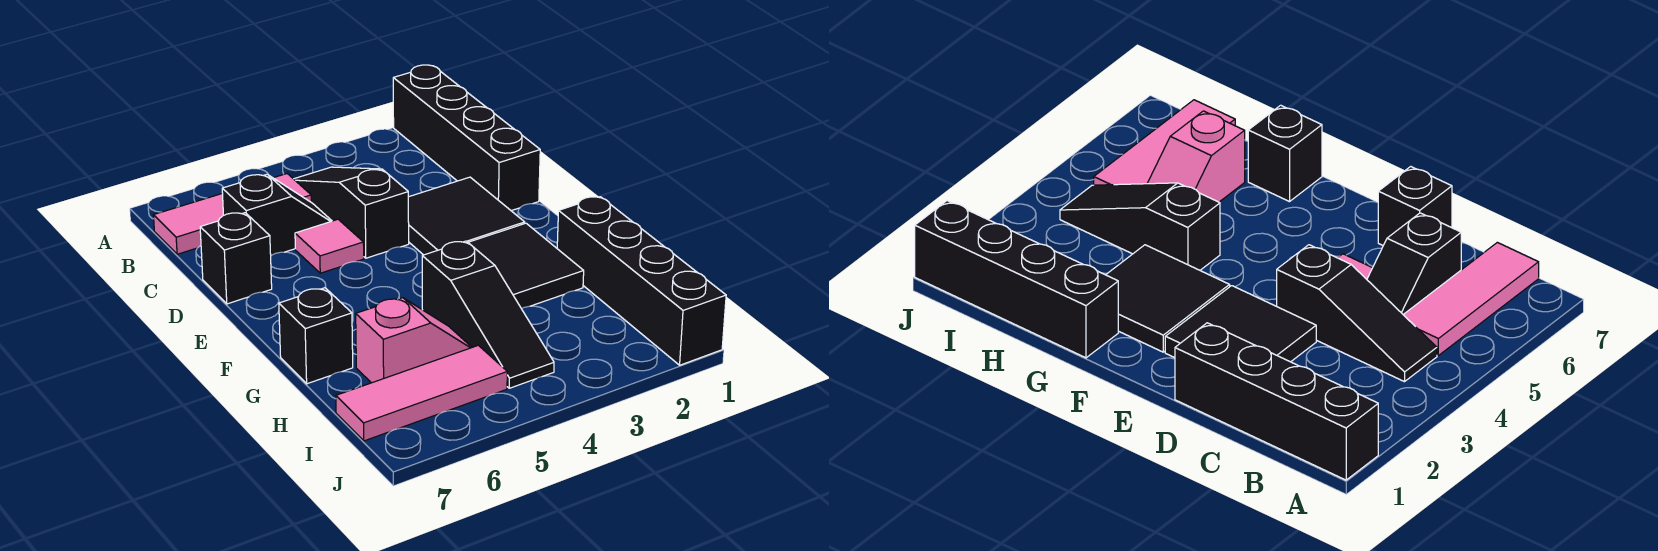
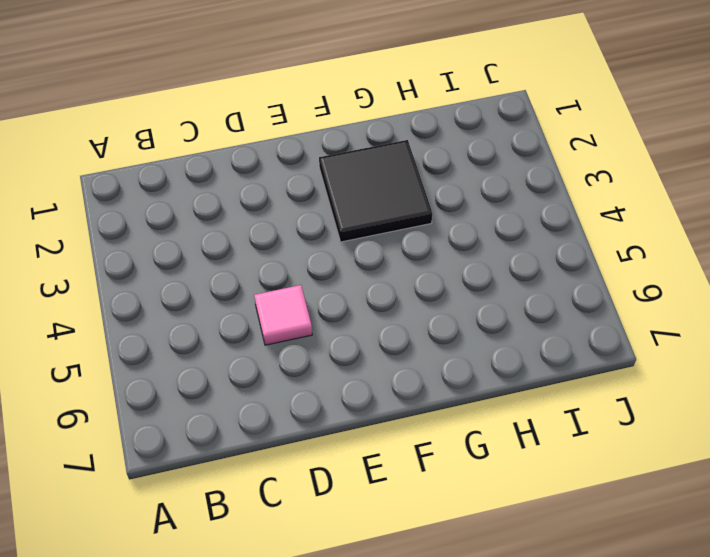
none -> black brick A1:D1 level 1
none -> black slope B4:D4 level 1 top D
none -> pink tile B5:B7 level 1

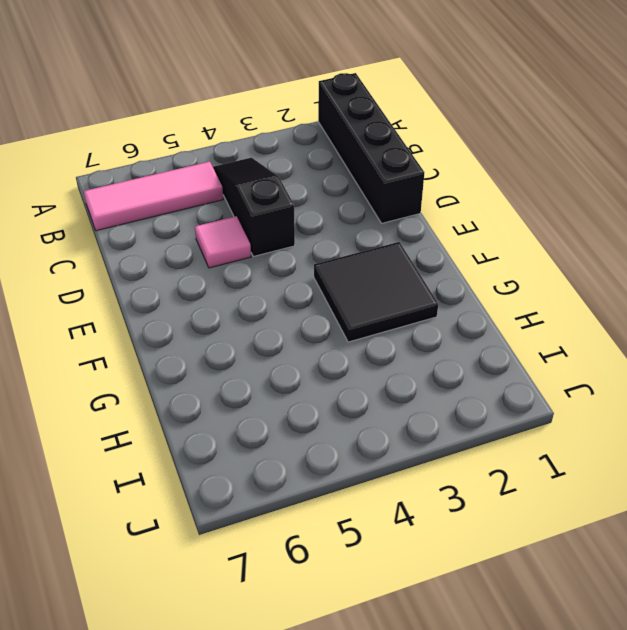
none -> black slope C5:C6 level 1 top 6
none -> black tile D2:E3 level 1
none -> black brick D7 level 1

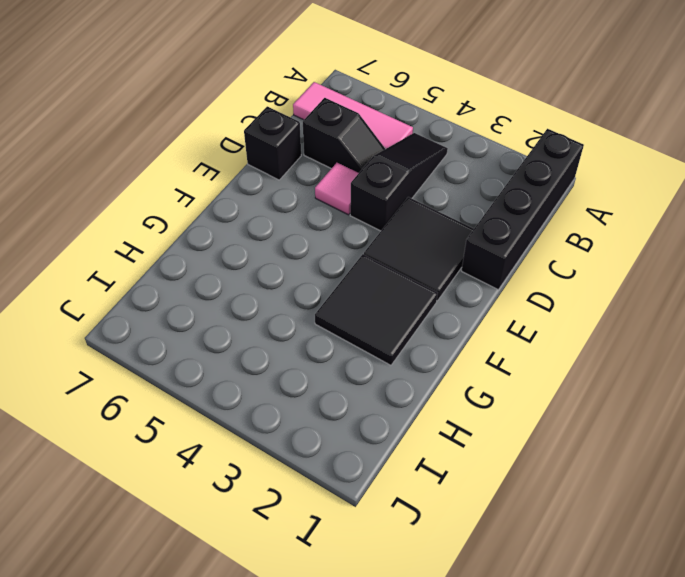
none -> black brick G1:J1 level 1
none -> black slope G4:I4 level 1 top G
none -> black brick G7 level 1

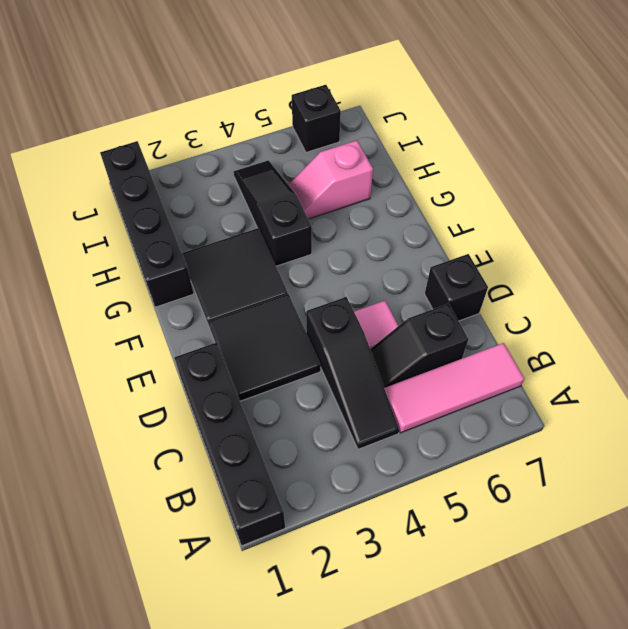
black brick J6 level 1 -> black brick G7 level 1
none -> pink tile I5:I7 level 1

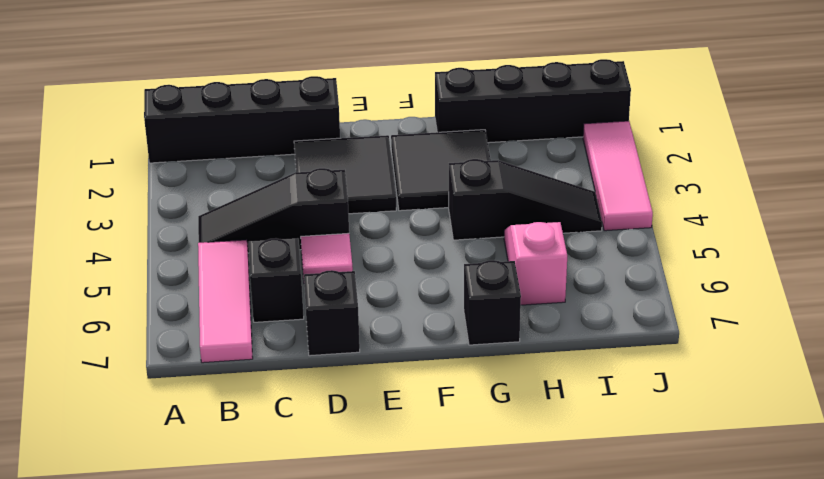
pink tile J2:J4 level 1 -> pink tile I5:I7 level 1

